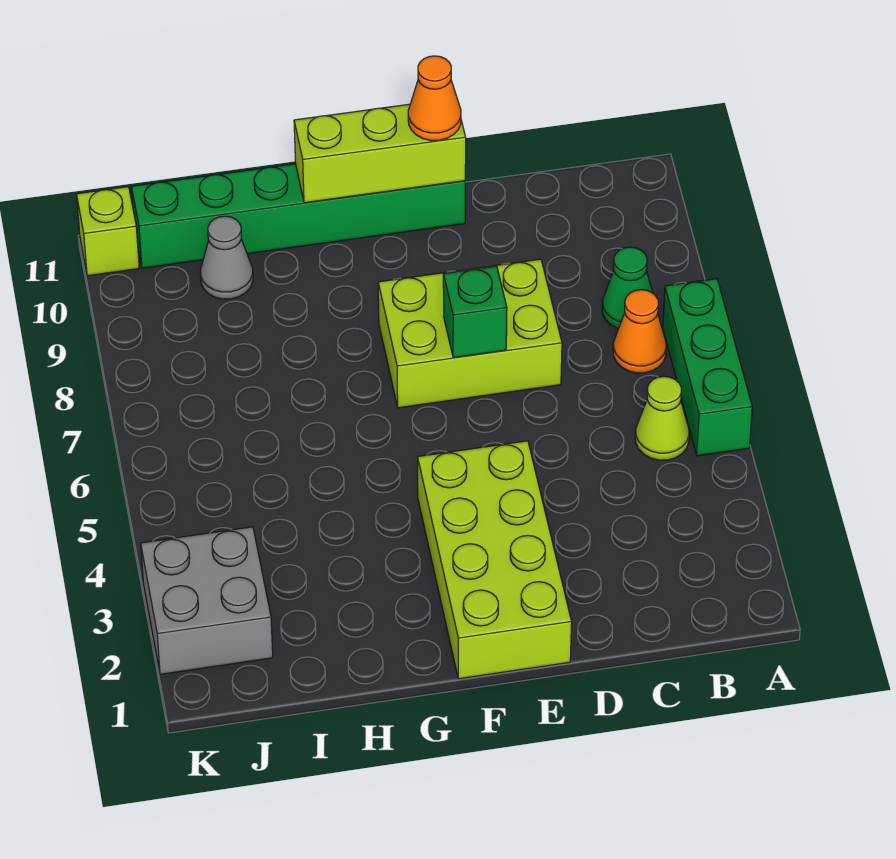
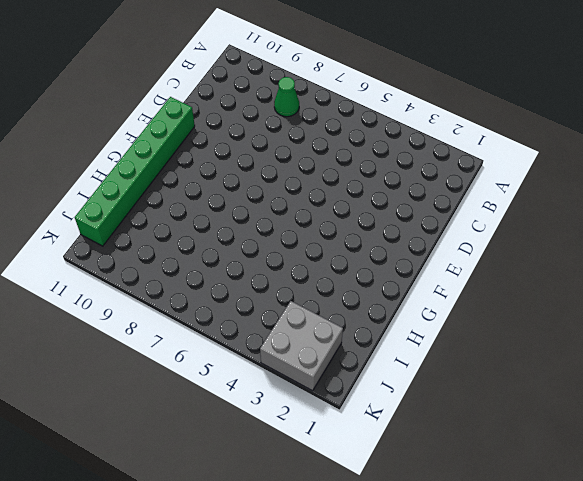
none -> green brick A5:A7 level 1
none -> lime cone B5 level 1
none -> orange cone B7 level 1

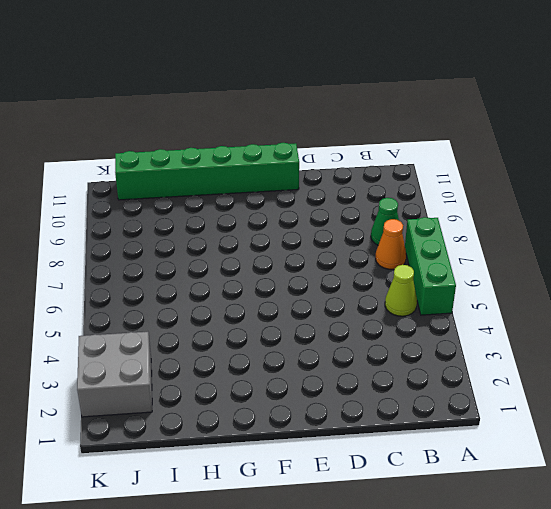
none -> lime brick D7:F8 level 1
none -> lime brick E1:F4 level 1
none -> grey cone I10 level 1

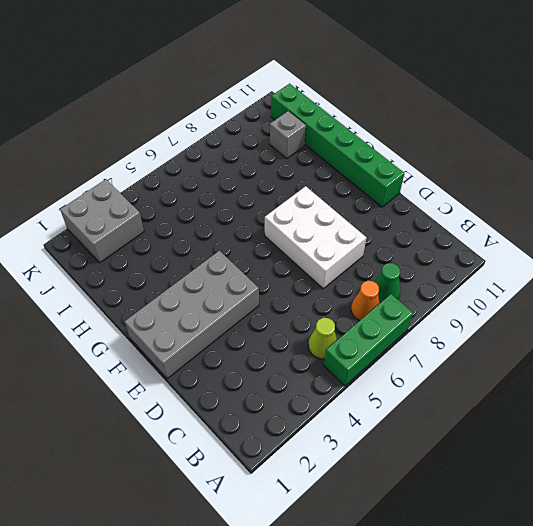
white brick D7:F8 level 1 -> lime brick D7:F8 level 1
grey brick E1:F4 level 1 -> lime brick E1:F4 level 1
grey brick I10 level 1 -> grey cone I10 level 1
none -> lime brick K11 level 1
none -> green brick E7 level 2
none -> lime brick E11:G11 level 2

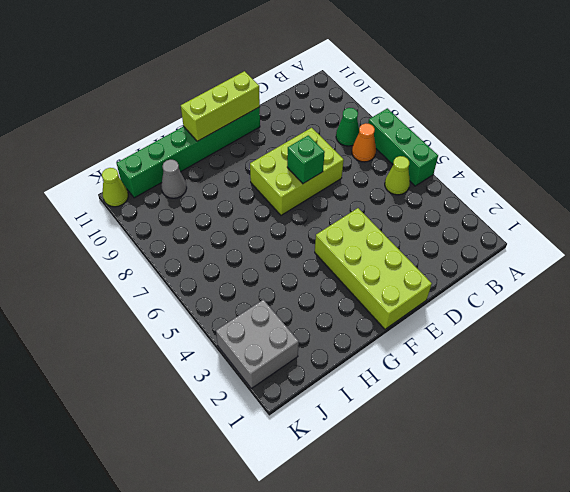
lime cone K11 level 1 -> lime brick K11 level 1
none -> orange cone E11 level 3

